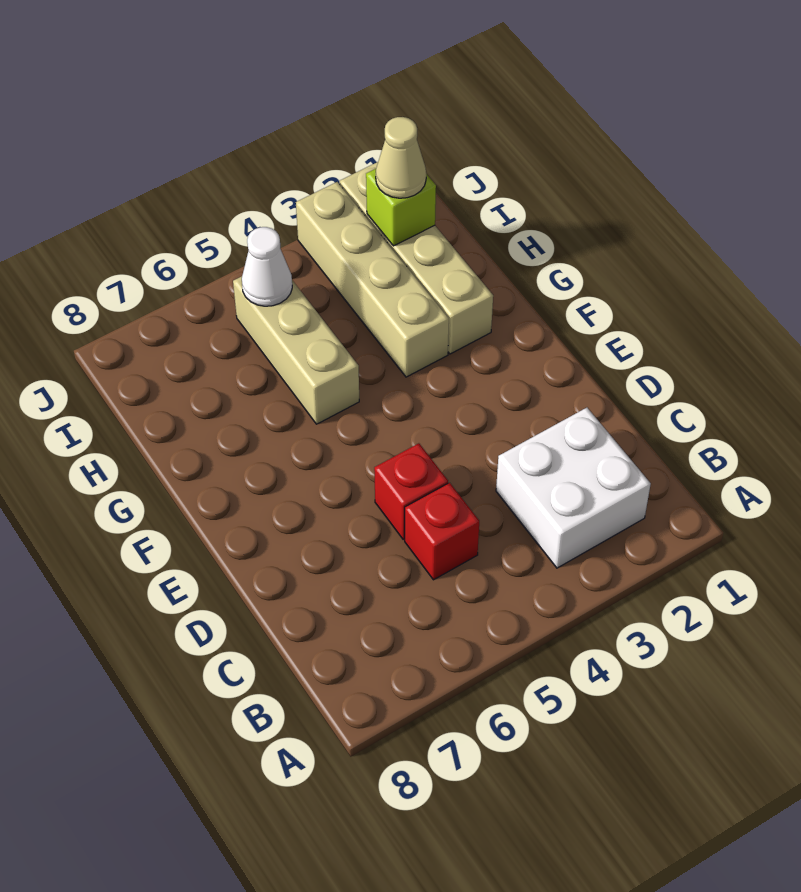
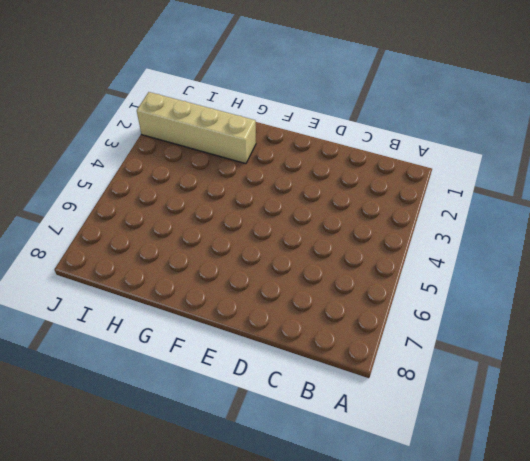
none -> white brick B2:C3 level 1
none -> red brick C5 level 1

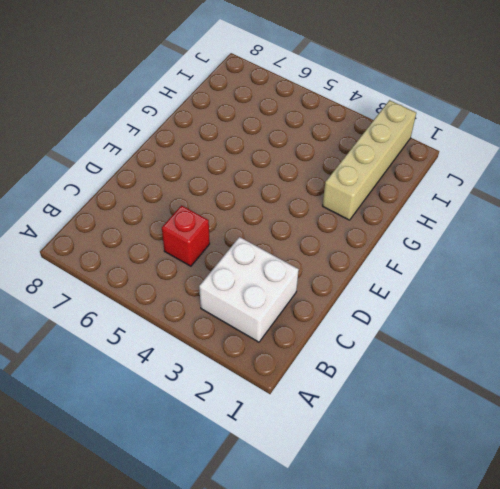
none -> red brick D5 level 1
none -> tan brick G3:J3 level 1

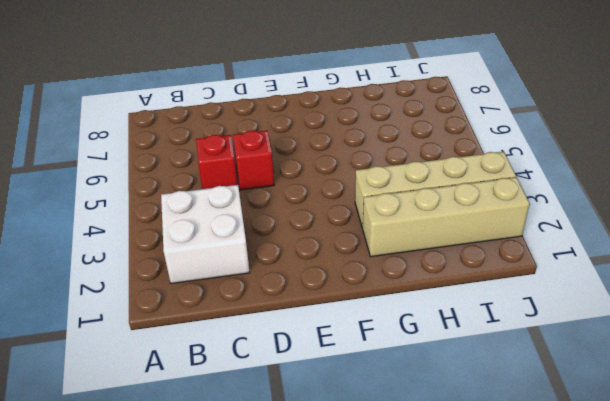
none -> tan brick G5:I5 level 1
none -> lime brick I2 level 2

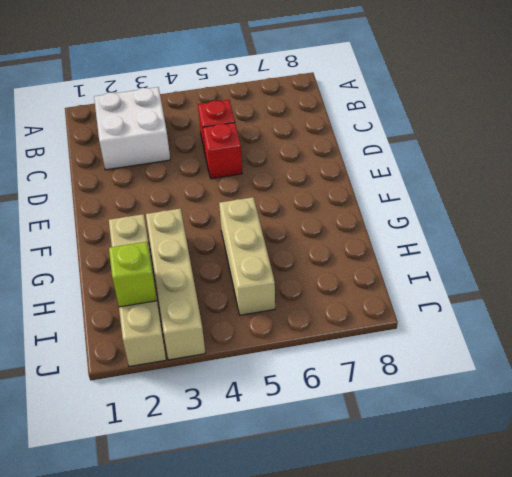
none -> white cone I5 level 2
none -> tan cone I2 level 3

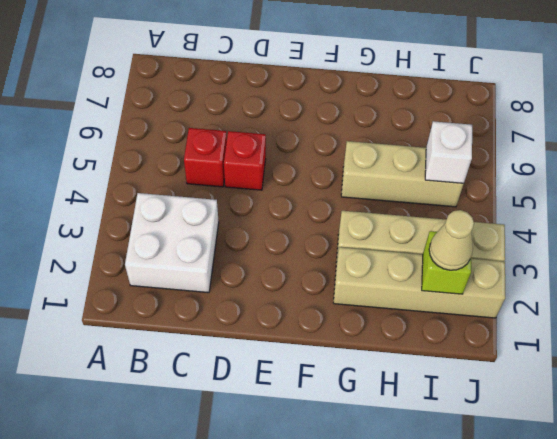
white brick I5 level 2 -> white cone I5 level 2

